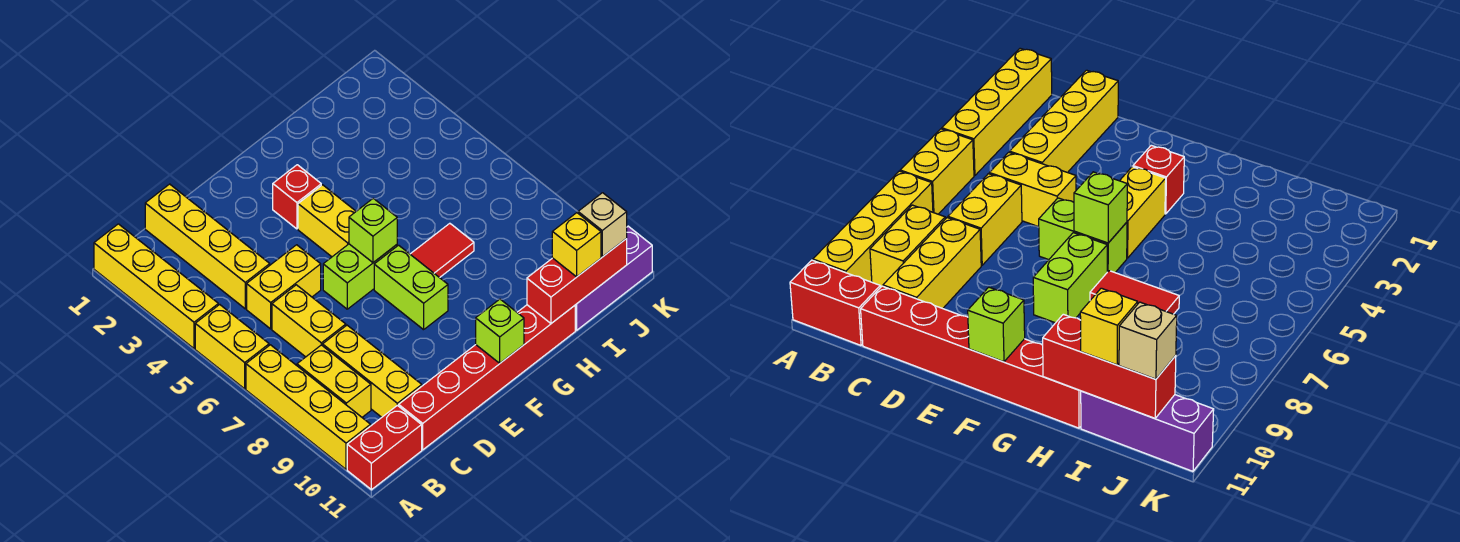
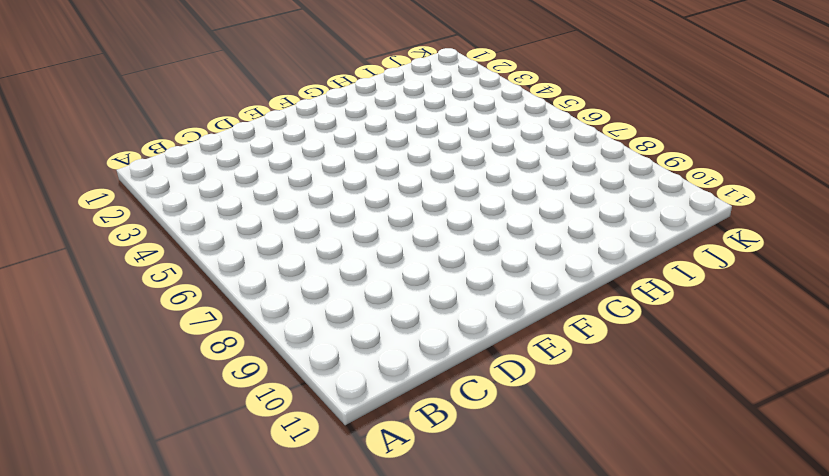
none -> yellow brick A1:A4 level 1
none -> yellow brick A5:A6 level 1
none -> yellow brick A7:A10 level 1

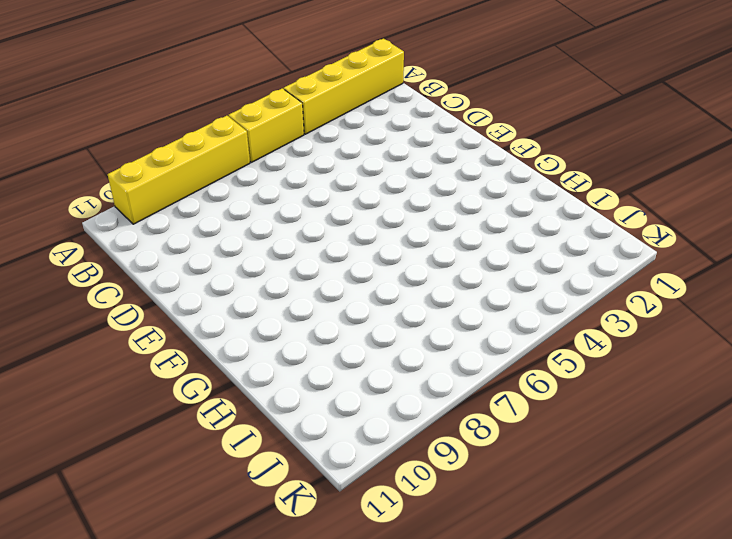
none -> red brick A11:B11 level 1
none -> yellow brick B8:B9 level 1
none -> yellow brick C1:C4 level 1

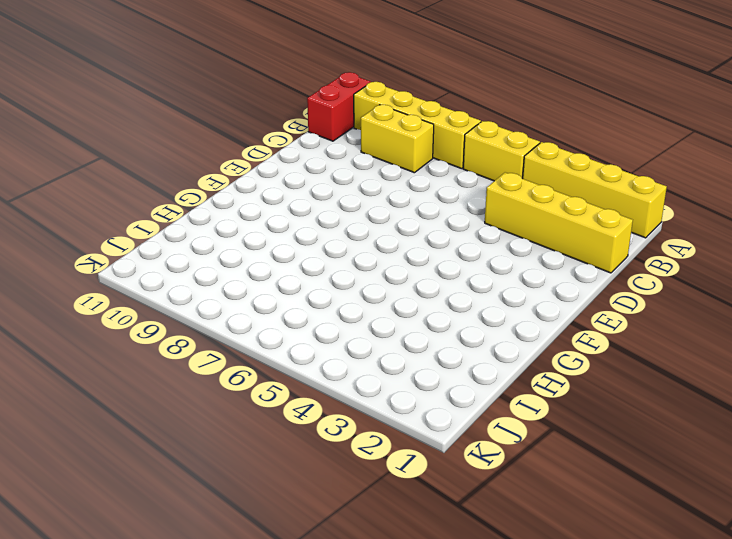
none -> yellow brick C5:D5 level 1
none -> yellow brick C6:C7 level 1
none -> yellow brick C8:C10 level 1

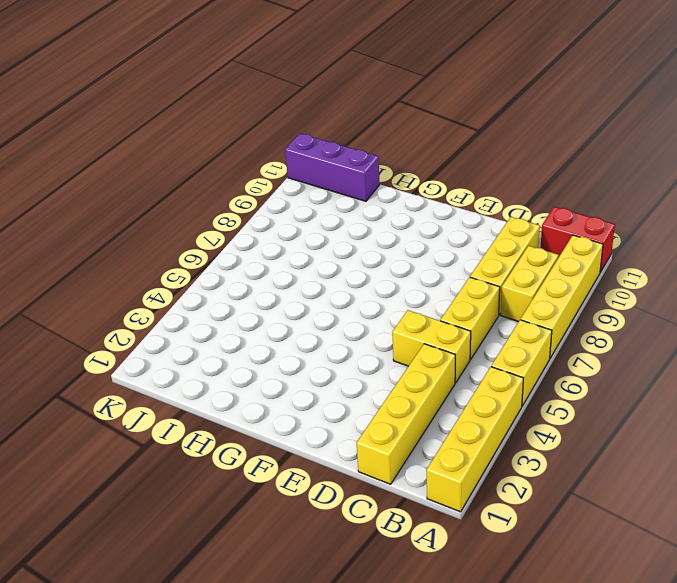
none -> red brick C11:H11 level 1
none -> lime brick E6:F6 level 1
none -> red brick F3 level 1

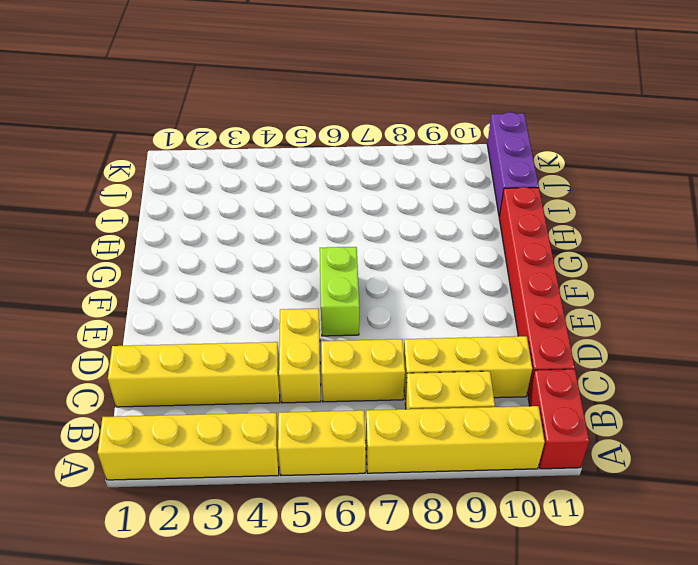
none -> red brick F3 level 1
none -> yellow brick F4:F5 level 1
none -> lime brick F7:F8 level 1

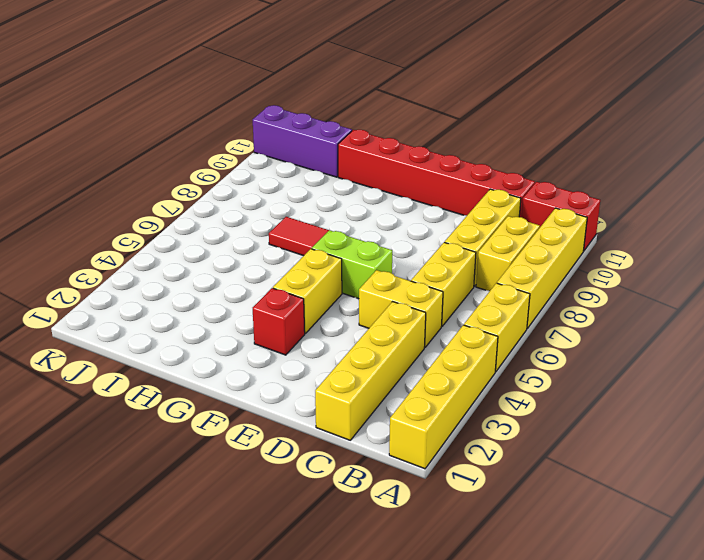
none -> lime brick F7:F8 level 1
none -> lime brick F6 level 2
none -> lime brick F11 level 2

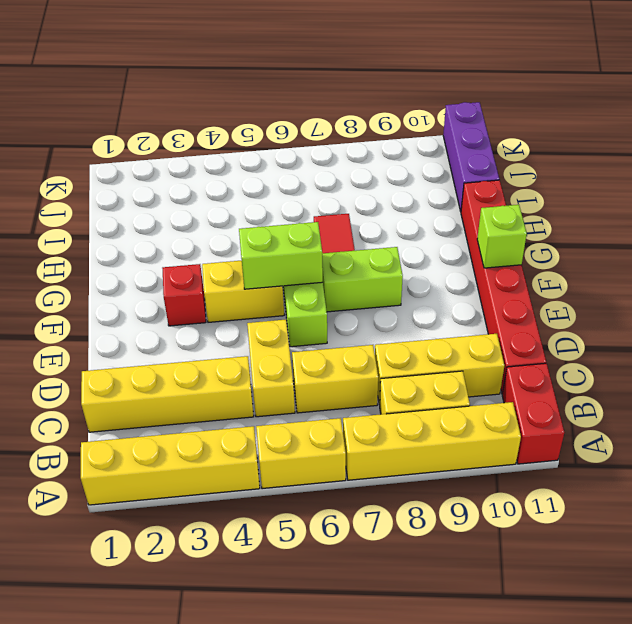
lime brick F5:F6 level 2 -> lime brick F6 level 2
none -> red brick H11:J11 level 2
none -> yellow brick I11 level 3
none -> tan brick J11 level 3

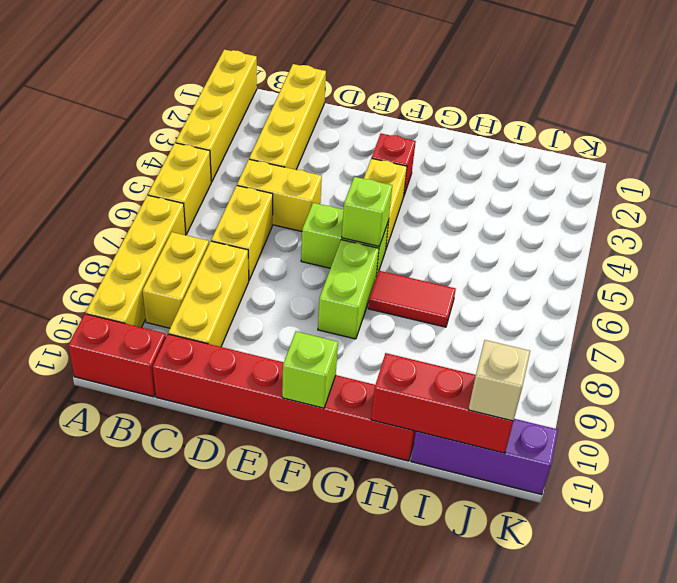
none -> yellow brick I11 level 3

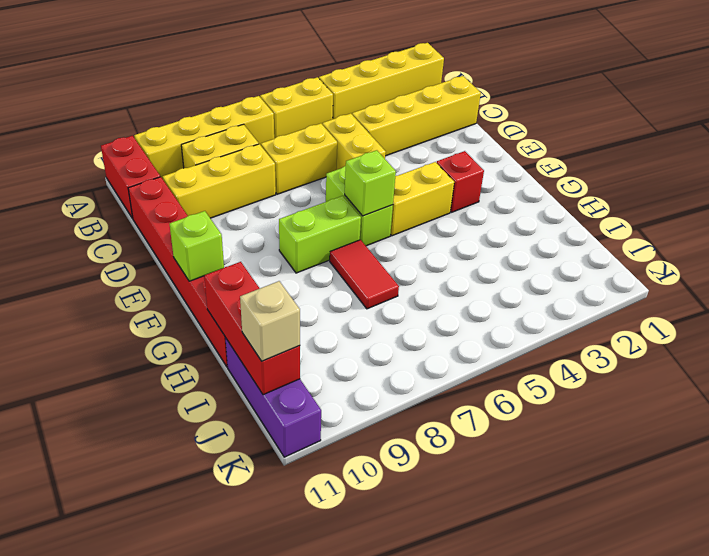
none -> yellow brick I11 level 3

